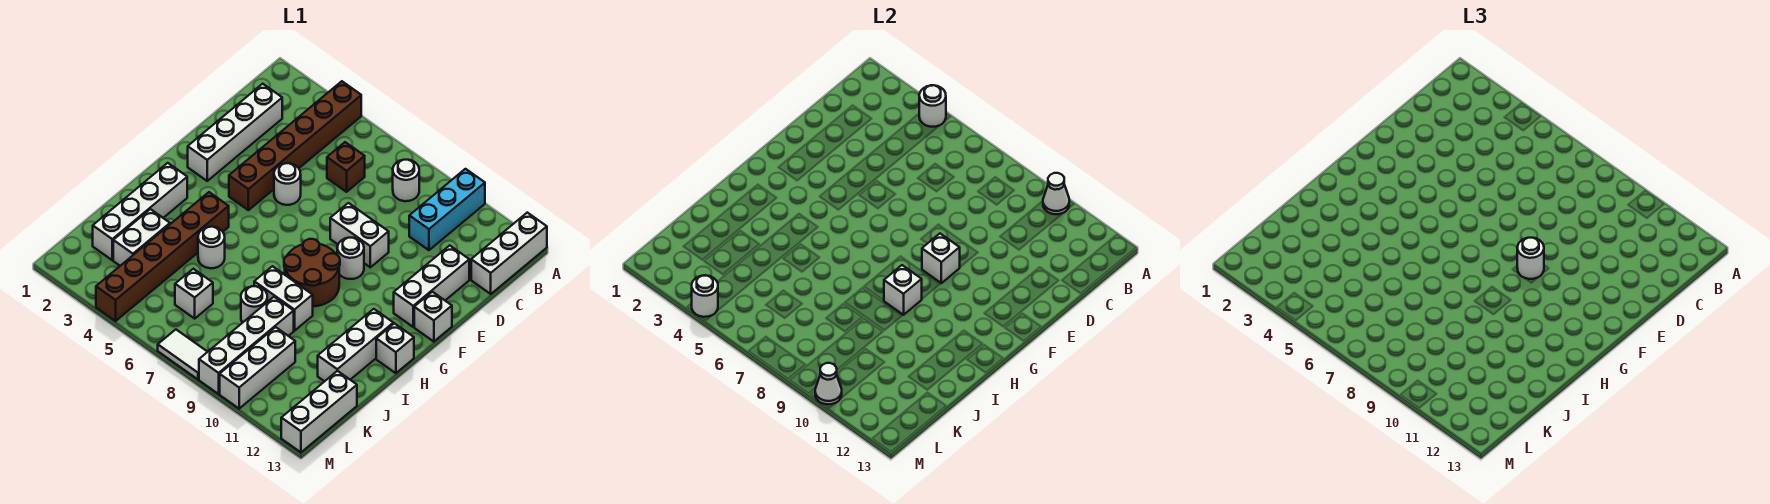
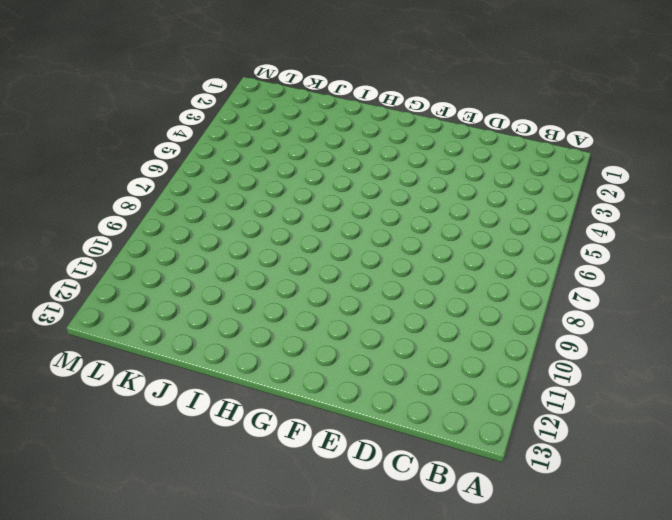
none -> brown brick A4:F4 level 1
none -> cyan brick A10:C10 level 1
none -> white brick A13:C13 level 1
none -> white round brick B8 level 1

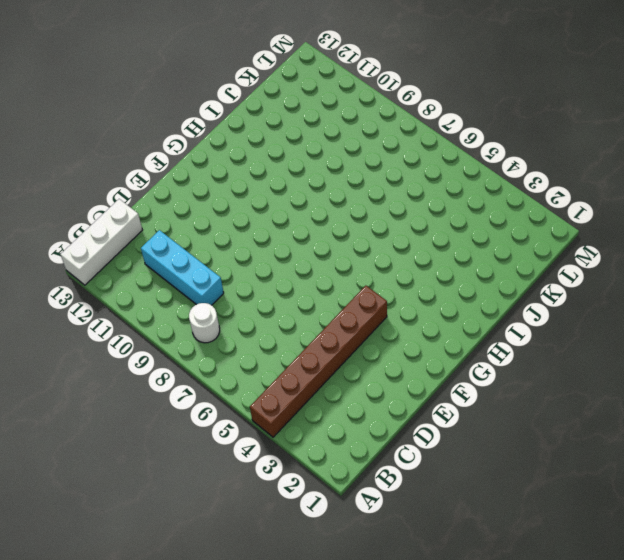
cyan brick C9:C11 level 1 -> cyan brick A10:C10 level 1
none -> white brick C2:F2 level 1
none -> brown brick C6 level 1
none -> white brick D12:F12 level 1
none -> white round brick E5 level 1

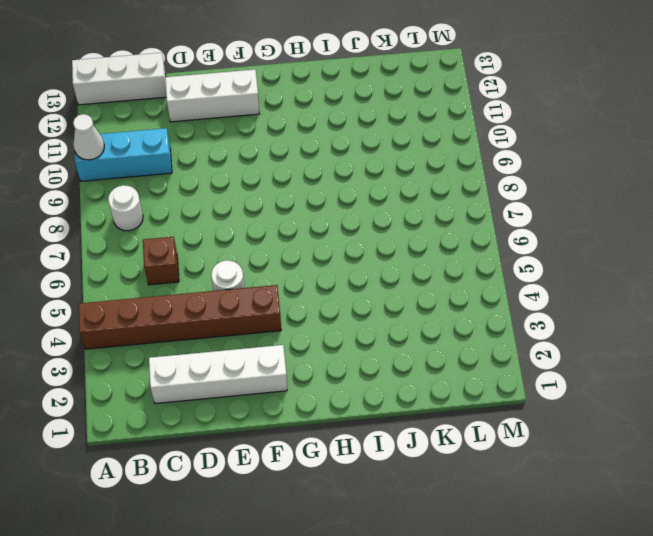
none -> white brick E8:E9 level 1
none -> white round brick F9 level 1
none -> white brick F13 level 1
none -> brown round brick G8:H9 level 1

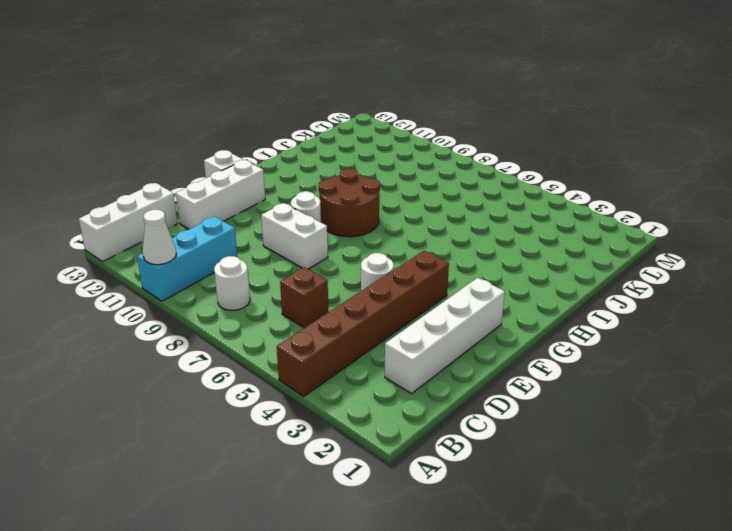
none -> white brick H2:K2 level 1
none -> brown brick H4:M4 level 1
none -> white brick H12:J12 level 1
none -> white brick H13 level 1

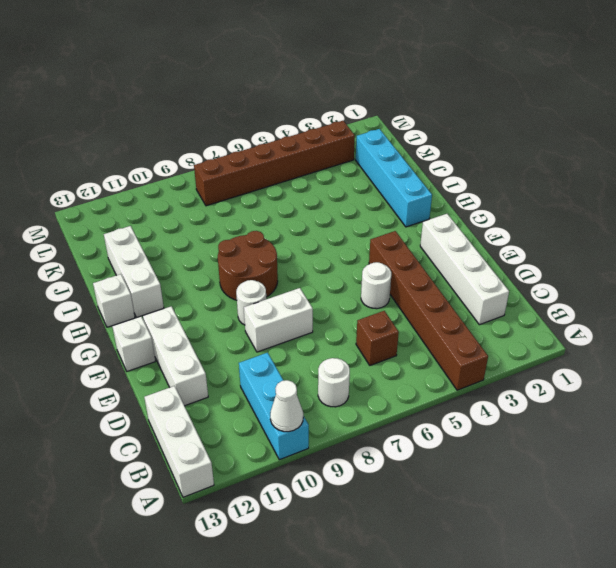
cyan brick H2:K2 level 1 -> white brick H2:K2 level 1
brown brick L3:L8 level 1 -> brown brick H4:M4 level 1
none -> white round brick I5 level 1
none -> white brick I8:I9 level 1
none -> white brick J3:K3 level 1
none -> white round brick J8 level 1

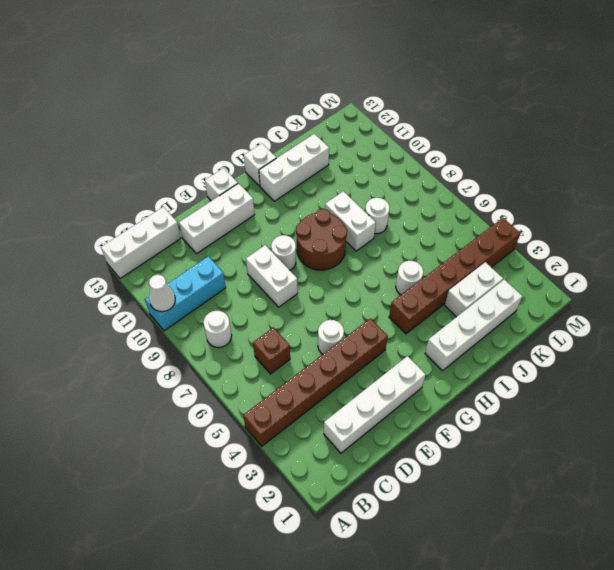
none -> white brick J9:M9 level 1
none -> white brick K6 level 1
none -> white brick K10:M10 level 1
none -> white brick K13:M13 level 1

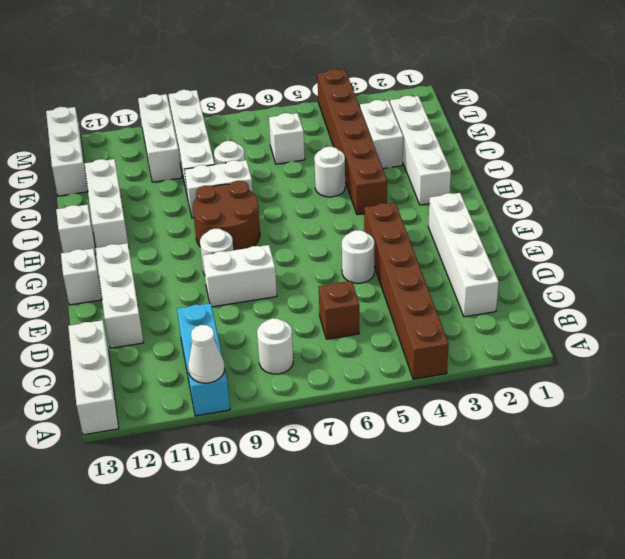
none -> white tile M7:M8 level 1
none -> white round brick A4 level 2
none -> white brick F9 level 2
none -> white brick H9 level 2

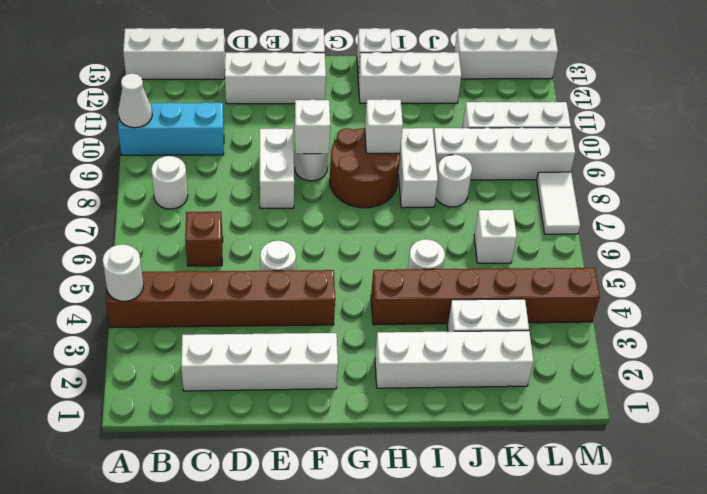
none -> white round brick M4 level 2
none -> white cone M10 level 2
none -> white round brick F9 level 3

